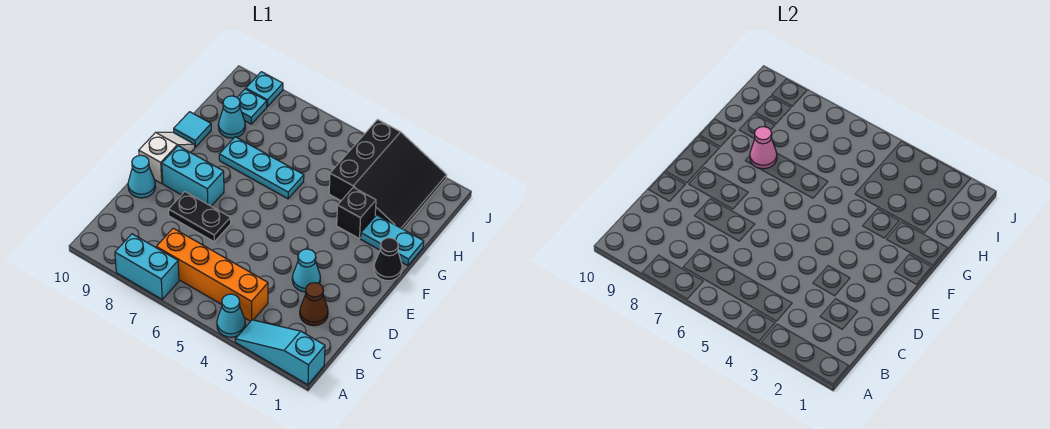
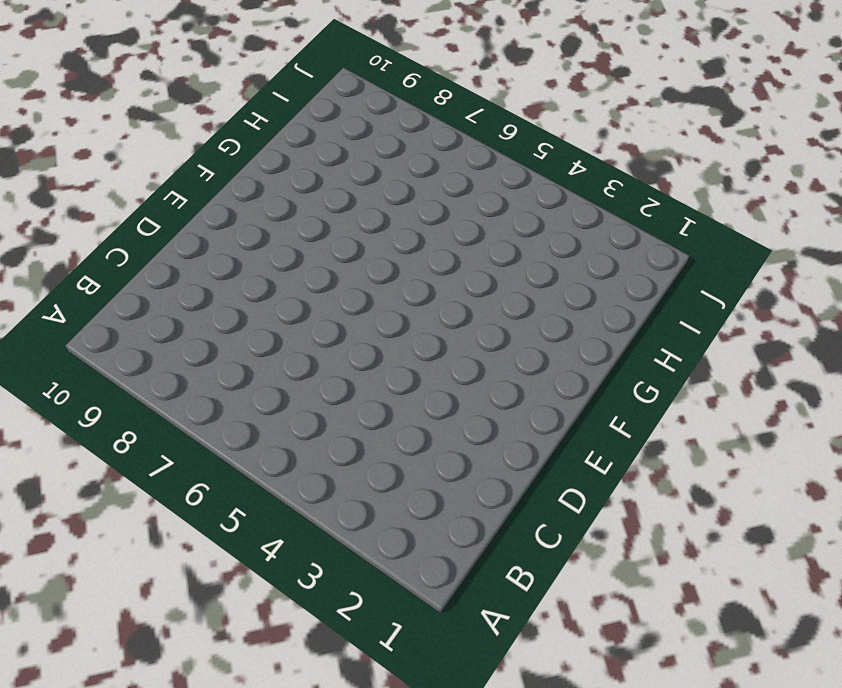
none -> cyan slope A1:A3 level 1 top 1
none -> cyan cone A4 level 1
none -> cyan brick A7:A8 level 1

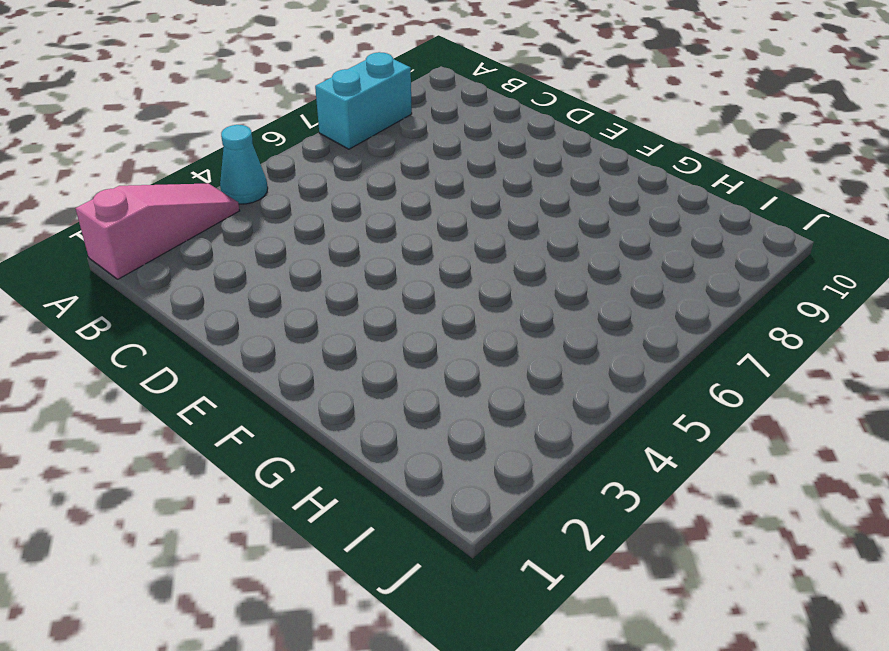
pink slope A1:A3 level 1 top 1 -> cyan slope A1:A3 level 1 top 1
none -> orange brick B4:B7 level 1
none -> brown cone C2 level 1
none -> cyan cone D3 level 1

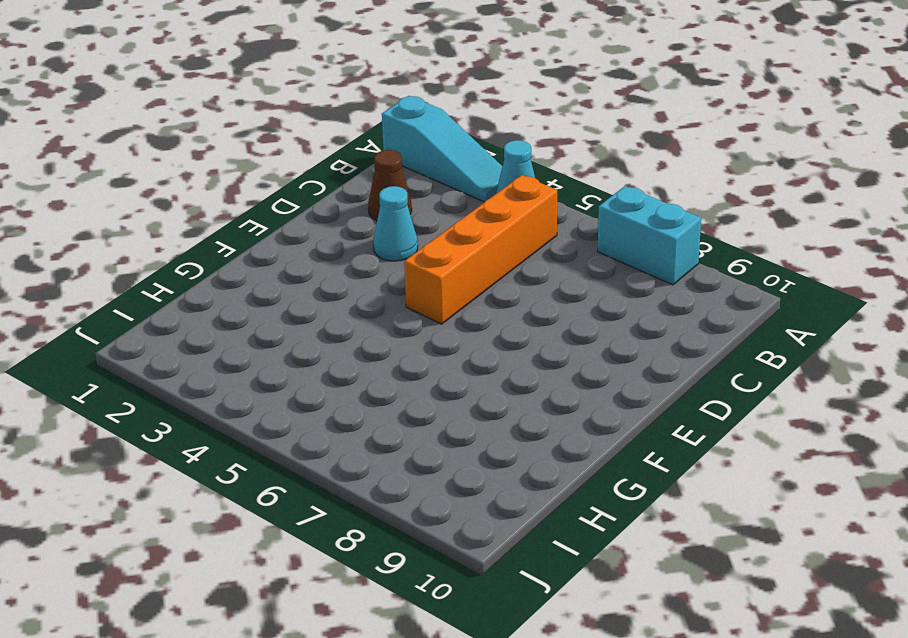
orange brick B5:E5 level 1 -> orange brick B4:B7 level 1
none -> black plate D7:D8 level 1
none -> cyan cone D10 level 1
none -> cyan brick E8:E9 level 1

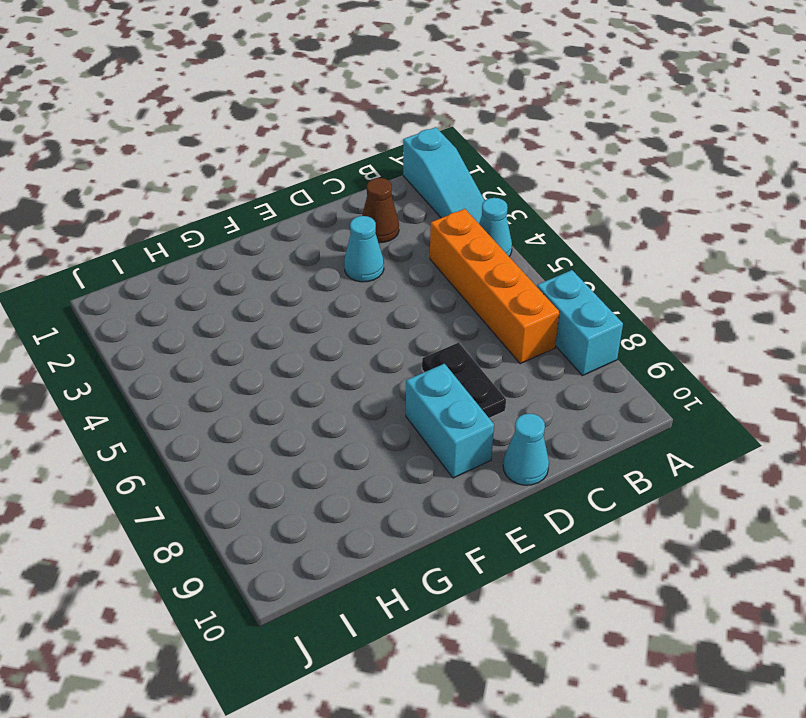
none -> white slope E10:F10 level 1 top E
none -> black cone F1 level 1
none -> cyan plate G1:G2 level 1

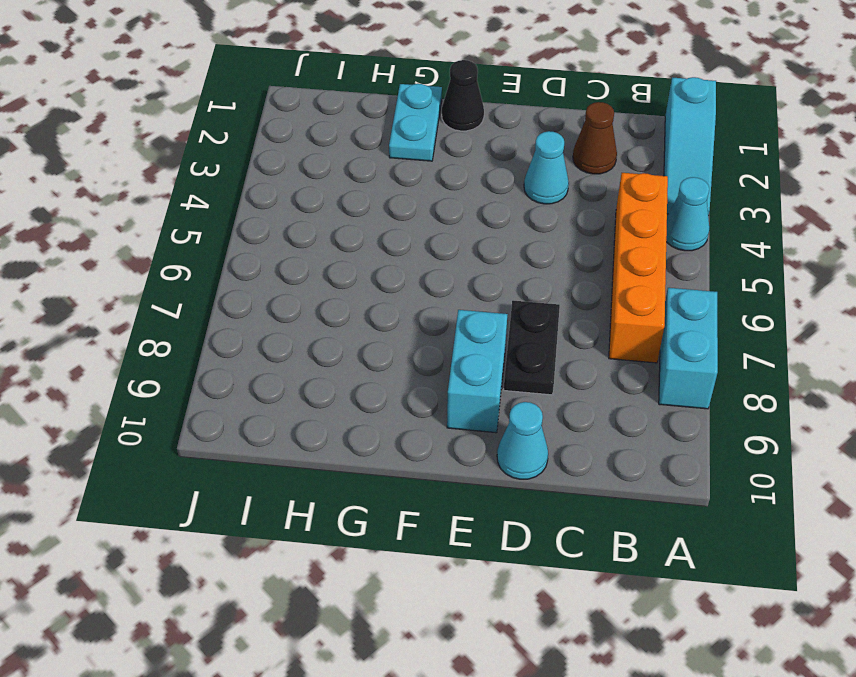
none -> white slope E10:F10 level 1 top E
none -> black brick G3 level 1
none -> cyan plate G6:G8 level 1

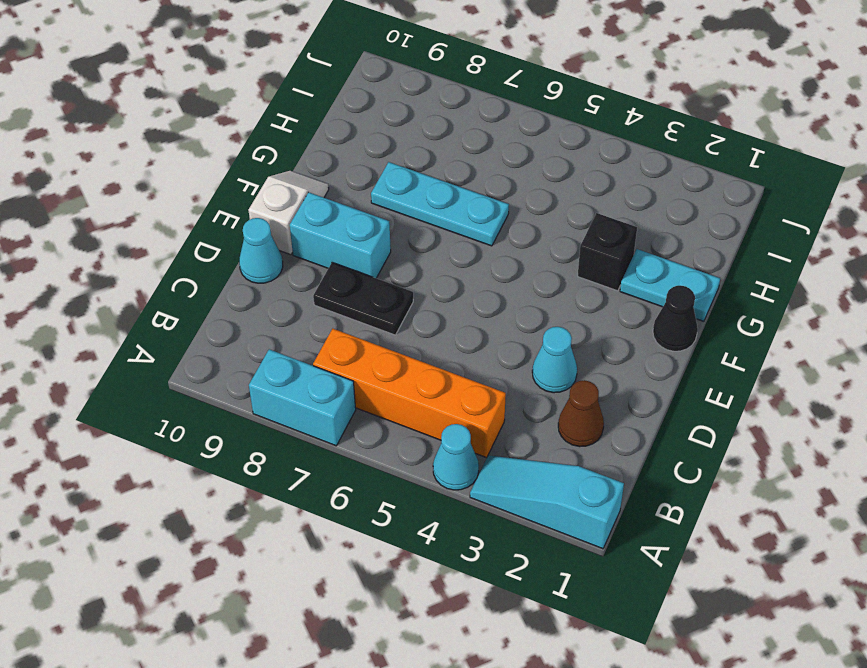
none -> cyan tile G10 level 1
none -> black slope H2:J4 level 1 top 4
none -> cyan cone H9 level 1

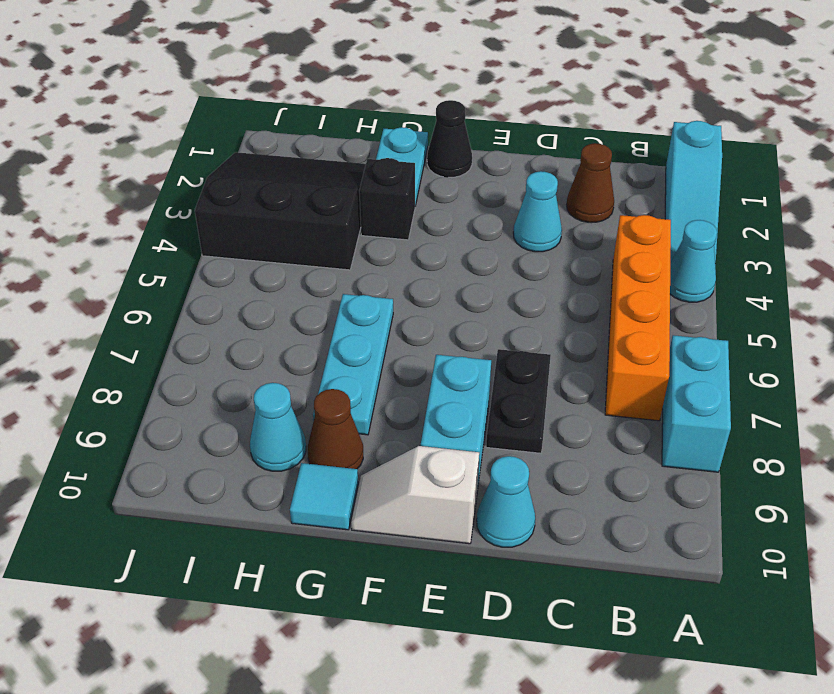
brown cone G9 level 1 -> none
none -> cyan plate I9 level 1
none -> cyan plate J9 level 1
none -> pink cone G8 level 2

